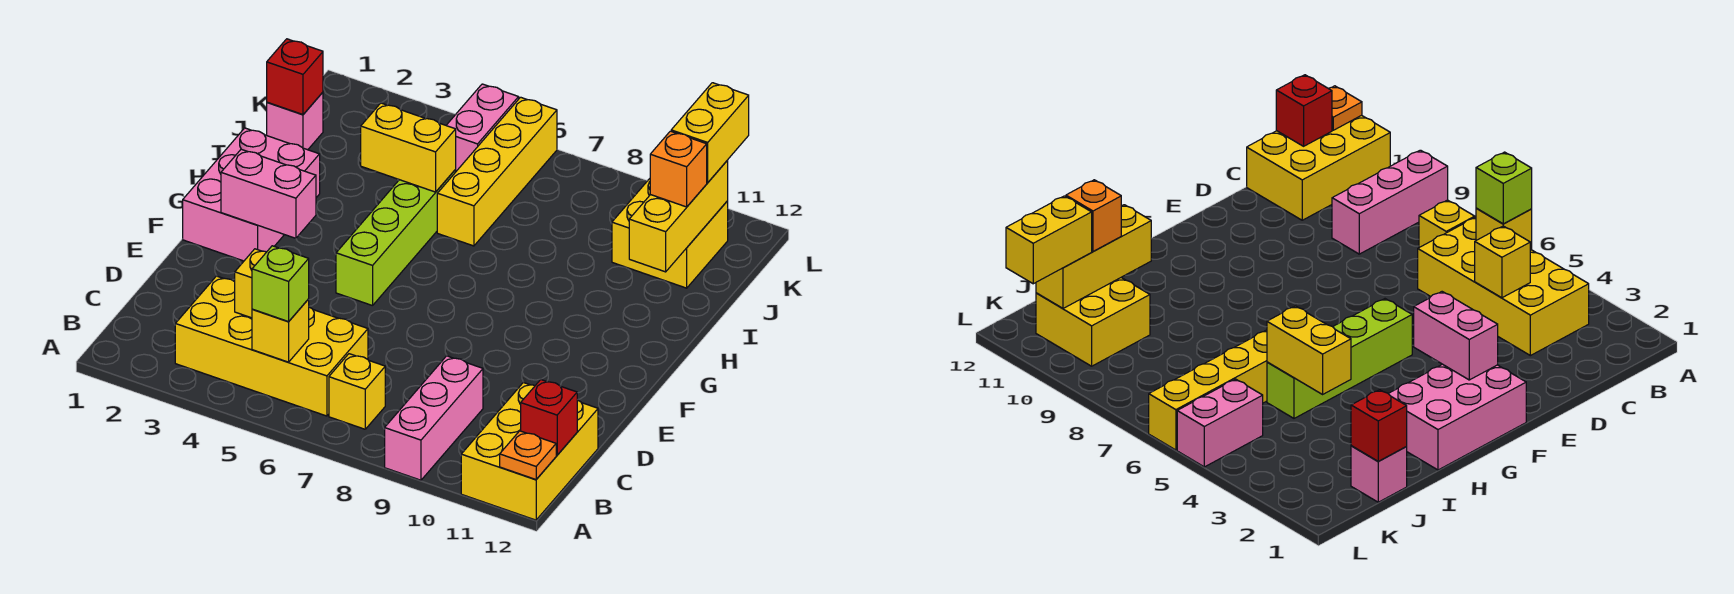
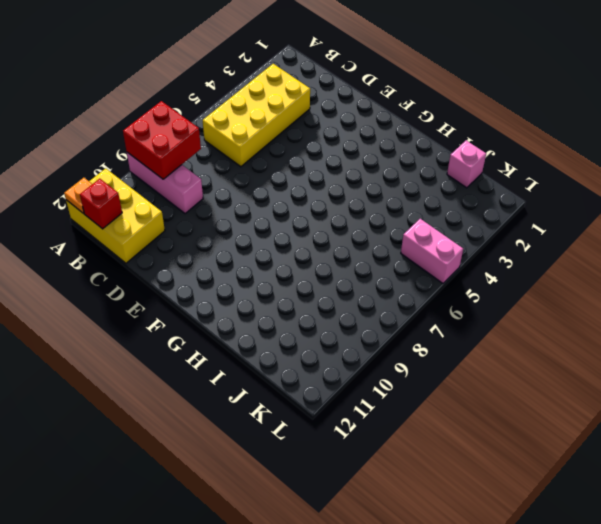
red brick A8:B9 level 2 -> none
none -> yellow brick B7 level 1
none -> pink brick F1:H2 level 1
none -> lime brick F5:I5 level 1

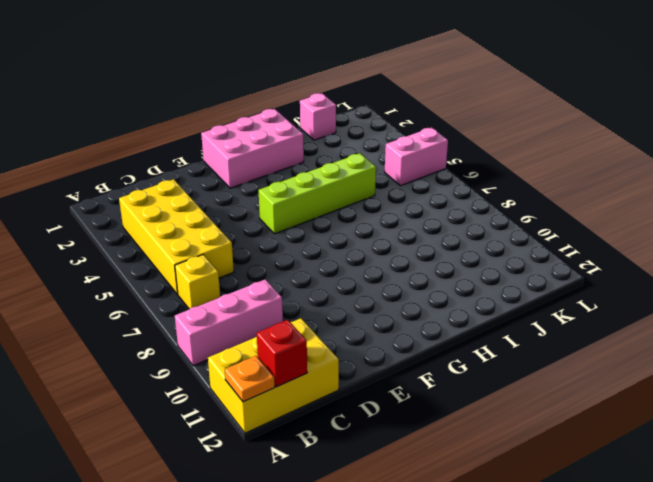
none -> yellow brick I6:L6 level 1
none -> yellow brick J10:K11 level 1
none -> yellow brick B5 level 2

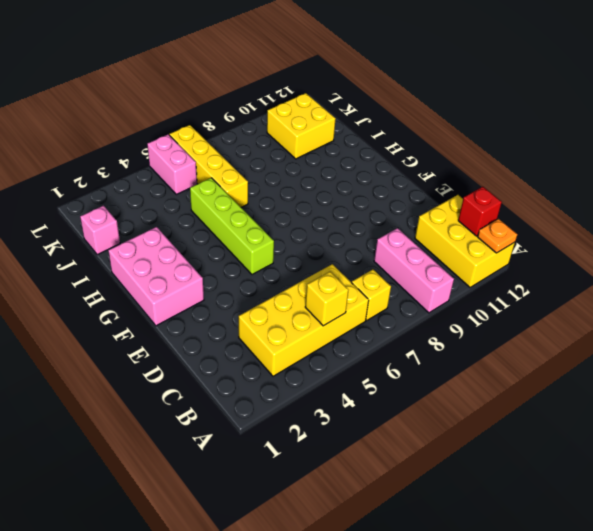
none -> yellow brick C4 level 2
none -> pink brick F2:F3 level 2
none -> yellow brick I4:I5 level 2

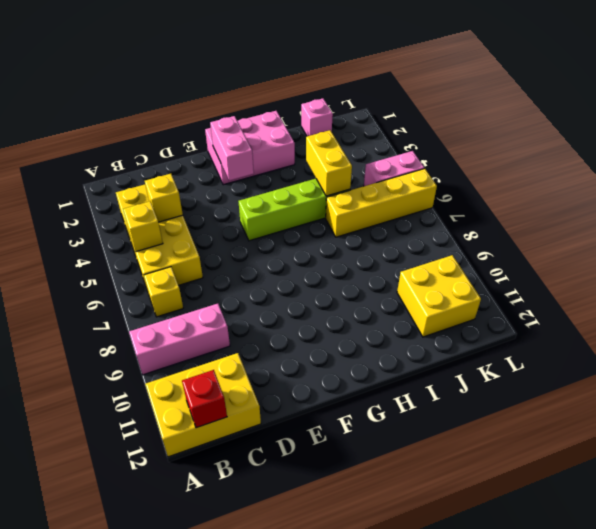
none -> orange plate A12 level 2
none -> yellow brick I11:K11 level 2
none -> red brick J1 level 2

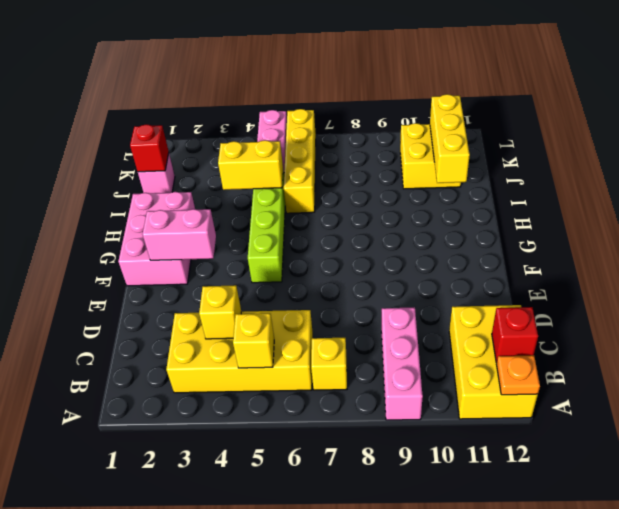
none -> lime brick B5 level 3
none -> orange brick J11 level 3
none -> yellow brick K11:L11 level 3

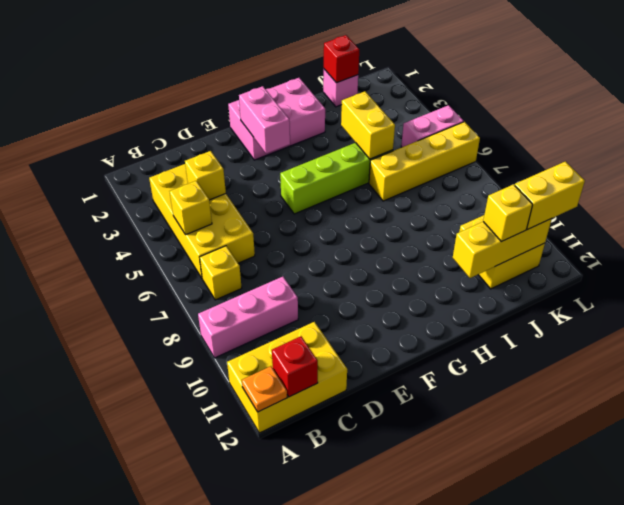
yellow brick J11 level 3 -> orange brick J11 level 3
none -> lime brick B5 level 3

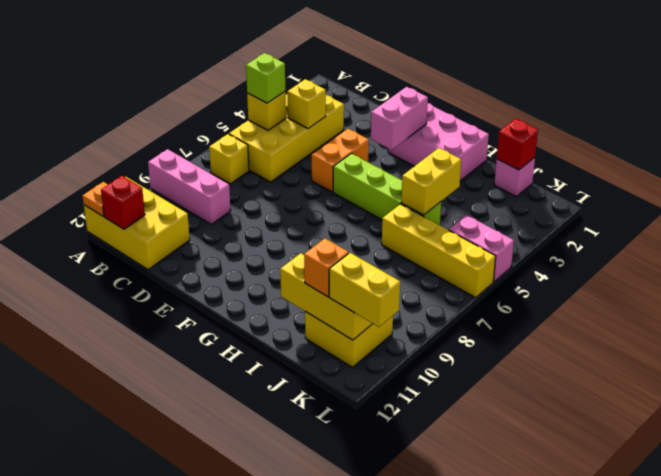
orange brick E4:E5 level 1 -> none

